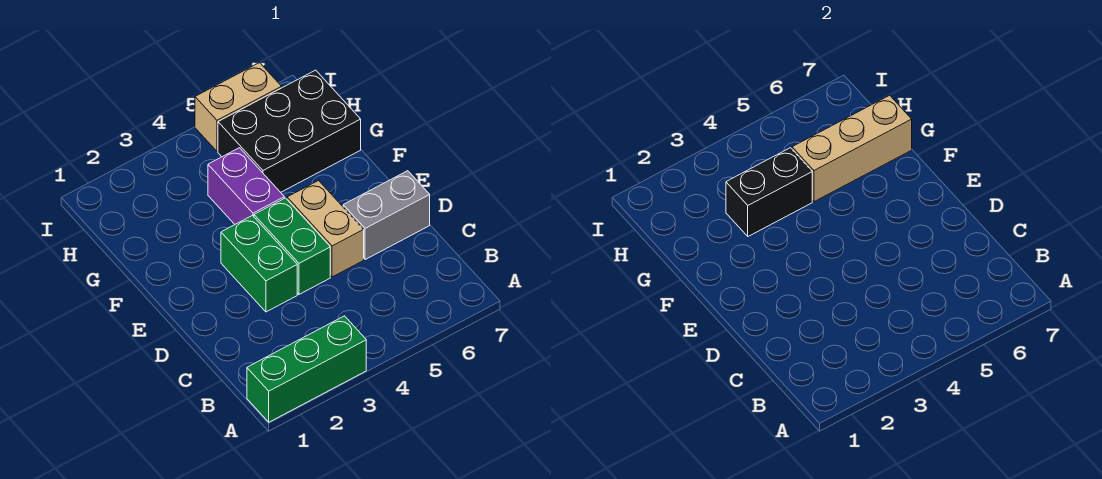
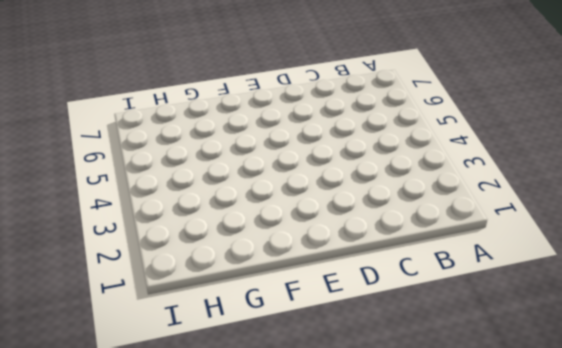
none -> green brick A1:A3 level 1
none -> green brick D3:E3 level 1

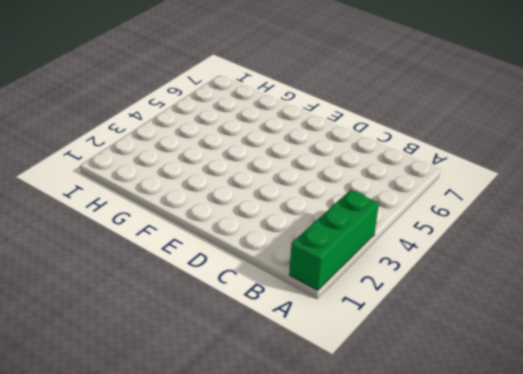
none -> green brick D3:E3 level 1
none -> green brick D4:E4 level 1

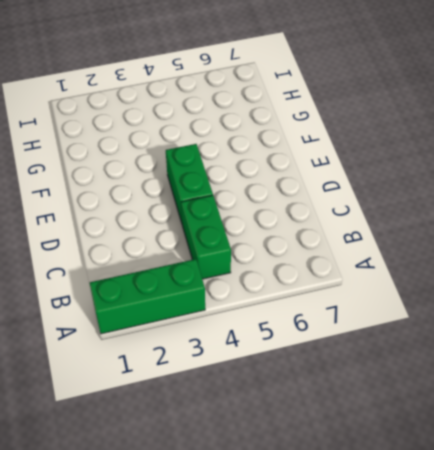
green brick B4:C4 level 1 -> green brick D3:E3 level 1
none -> tan brick D5:E5 level 1
none -> grey brick D6:D7 level 1

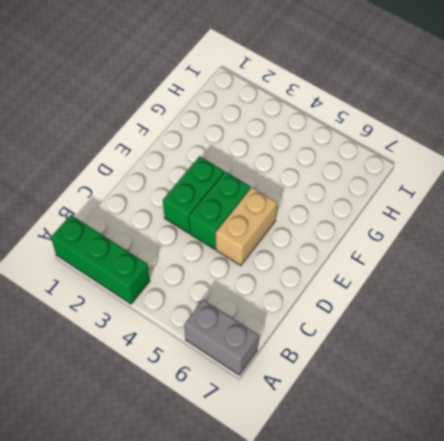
grey brick A6:A7 level 1 -> grey brick D6:D7 level 1
none -> purple brick F4:G4 level 1
none -> black brick G5:H7 level 1

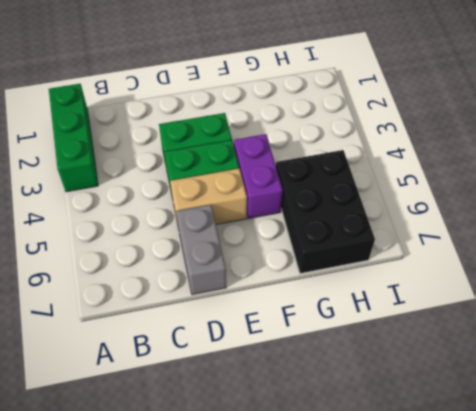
purple brick F4:F5 level 1 -> purple brick F4:G4 level 1
none -> tan brick I5:I6 level 1
none -> black brick G3:G4 level 2

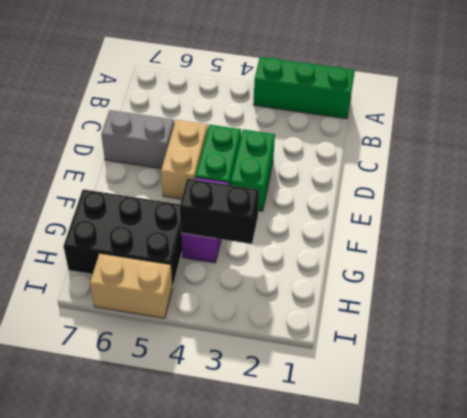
none -> tan brick G5:G7 level 2

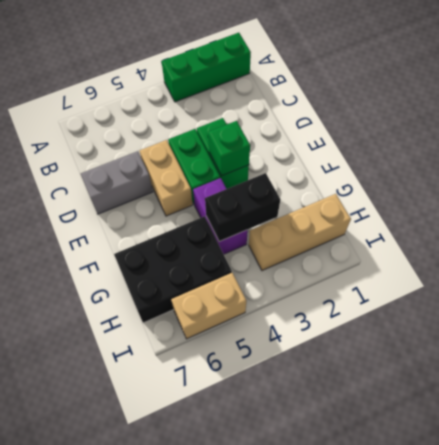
green brick E3 level 2 -> none
tan brick H1:H3 level 1 -> tan brick G5:G7 level 2

